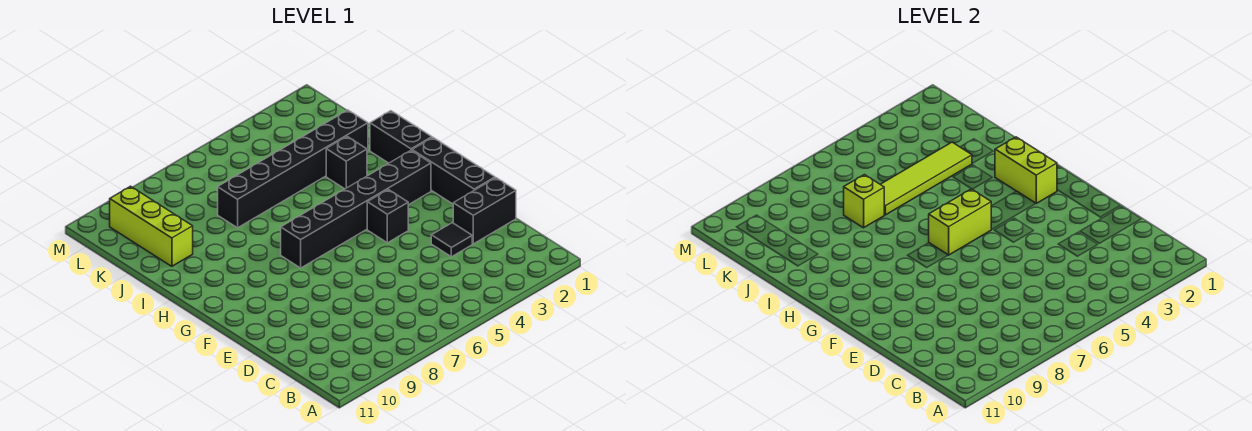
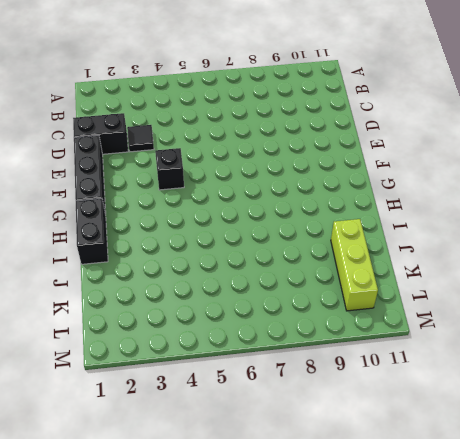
none -> black brick G2:G7 level 1
none -> black brick I3 level 1
none -> black brick J2:J7 level 1

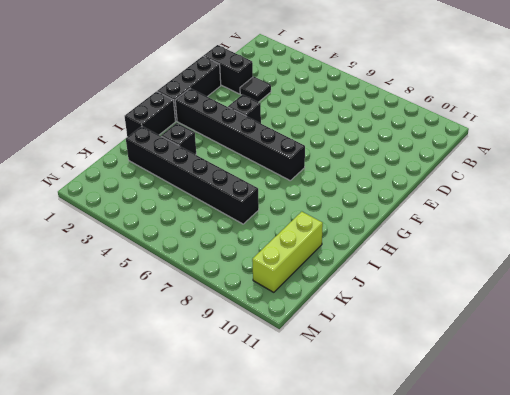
none -> lime brick G2:H2 level 2
none -> lime brick G5:G6 level 2
none -> lime tile J3:J6 level 2

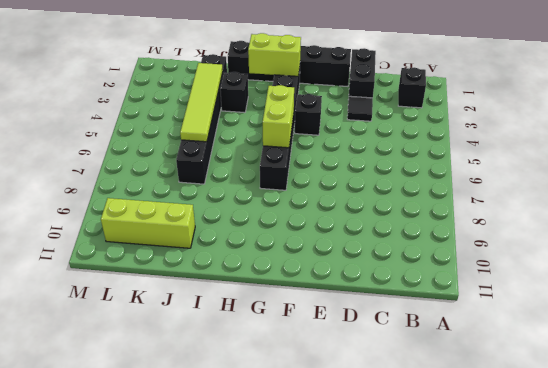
black brick B2 level 1 -> none
none -> lime brick J7 level 2

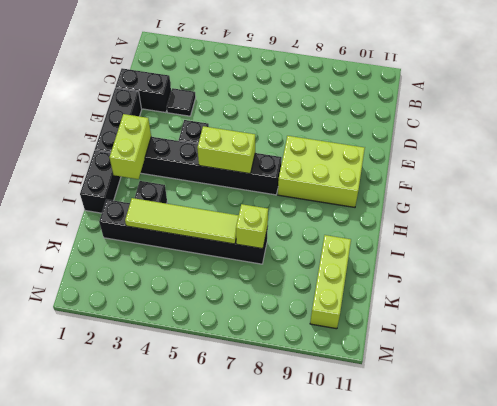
lime brick F8:G10 level 1 -> none

